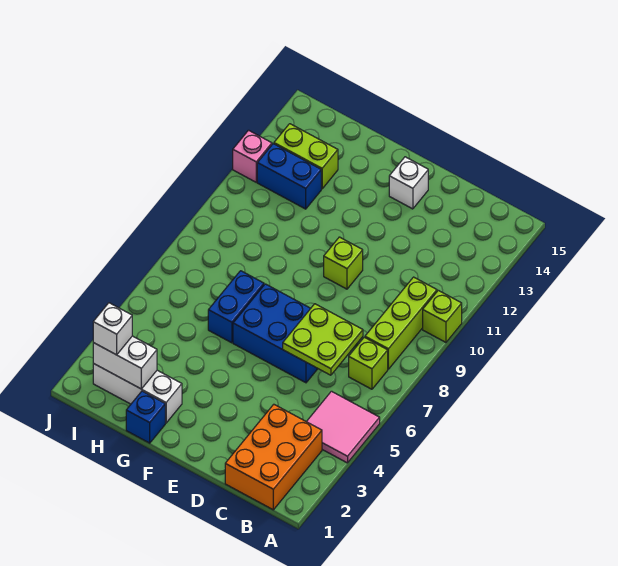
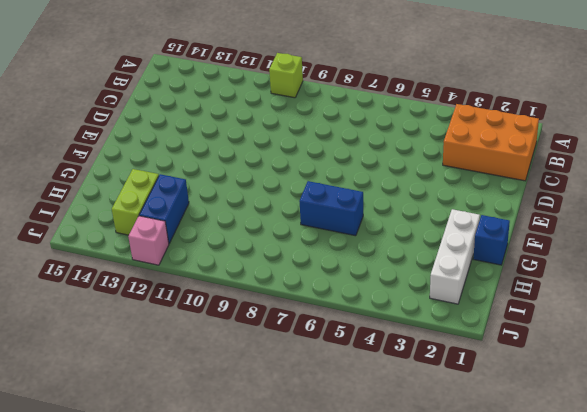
none -> pink tile A4:B5 level 1
none -> lime brick B7 level 1
none -> lime brick B8:B10 level 1

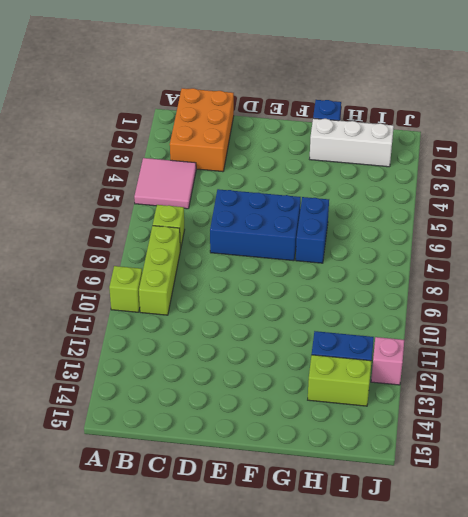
none -> lime brick E10 level 1
none -> white brick E14 level 1
none -> lime plate C6:D7 level 2

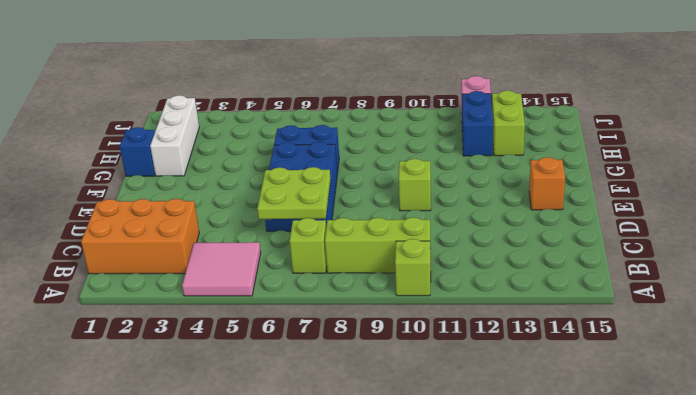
orange brick E14 level 1 -> white brick E14 level 1
none -> white brick H2:I2 level 2
none -> white brick I2 level 3

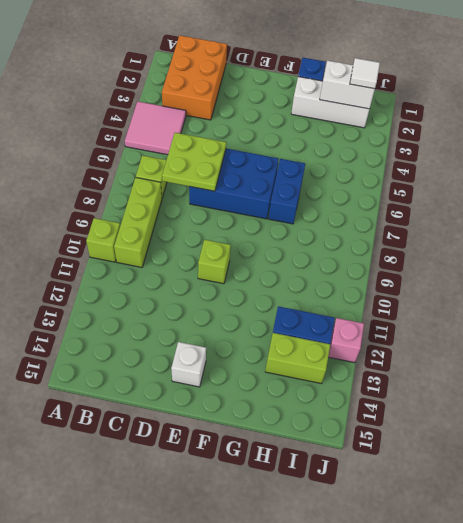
white tile I2 level 3 -> white brick I2 level 3

